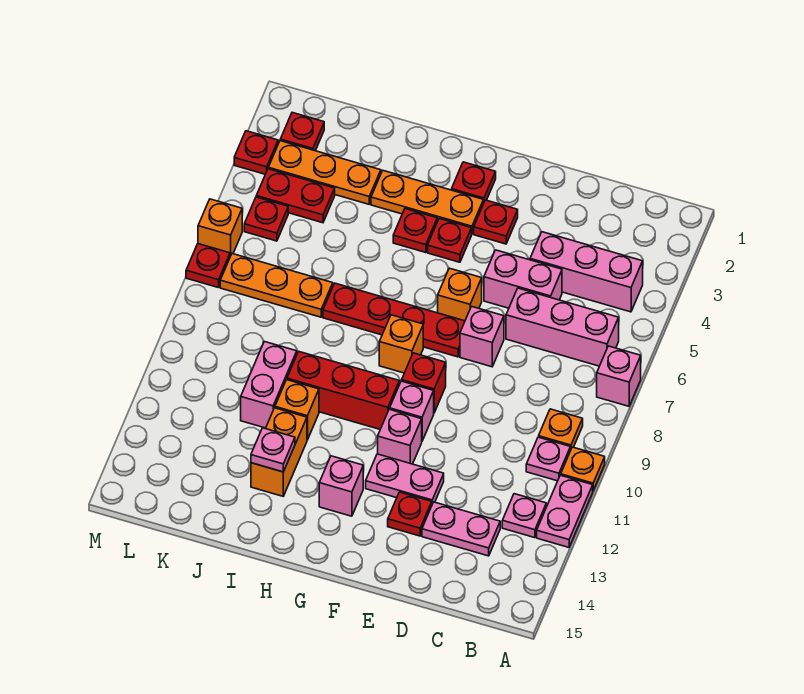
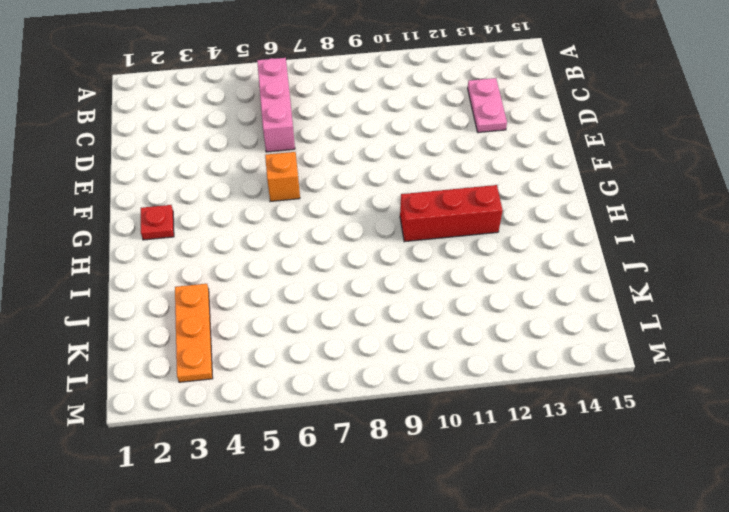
red brick H10:H12 level 1 -> red brick G10:I10 level 1
none -> pink brick A7 level 1
none -> orange plate A10 level 1
none -> pink plate A11:A12 level 1
none -> pink brick B4:D4 level 1

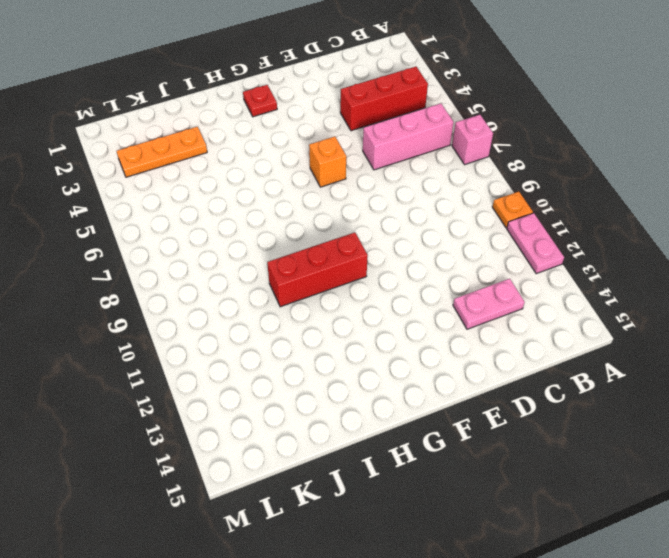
red brick B4:D4 level 1 -> pink brick B4:D4 level 1
none -> orange plate B9 level 1
none -> pink plate B10 level 1
none -> pink plate B12 level 1
none -> pink brick D5:E5 level 1

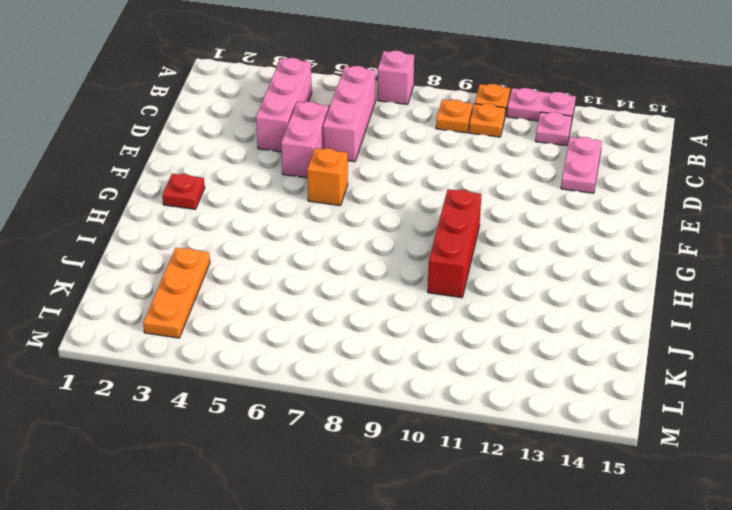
orange plate B10 level 1 -> pink plate B10 level 1
none -> pink brick E7 level 1
none -> pink plate E12:F12 level 1
none -> red plate E13 level 1
none -> red plate F3 level 1

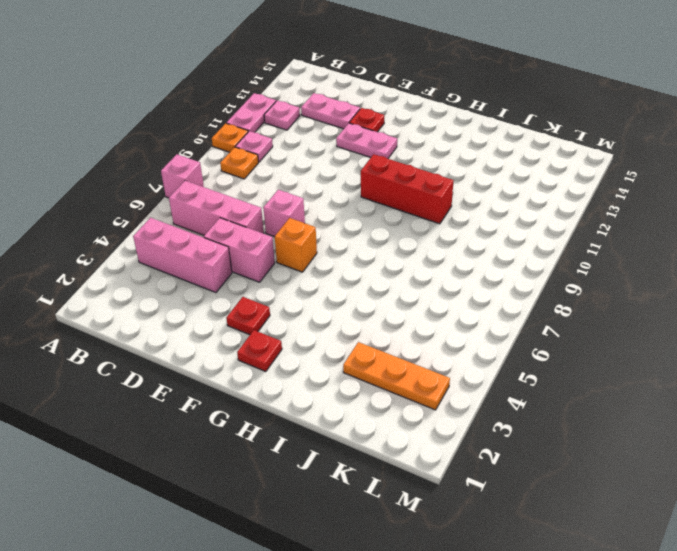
none -> red plate F7:I7 level 1
none -> red brick F9 level 1
none -> pink brick F10 level 1
none -> pink brick F11 level 1

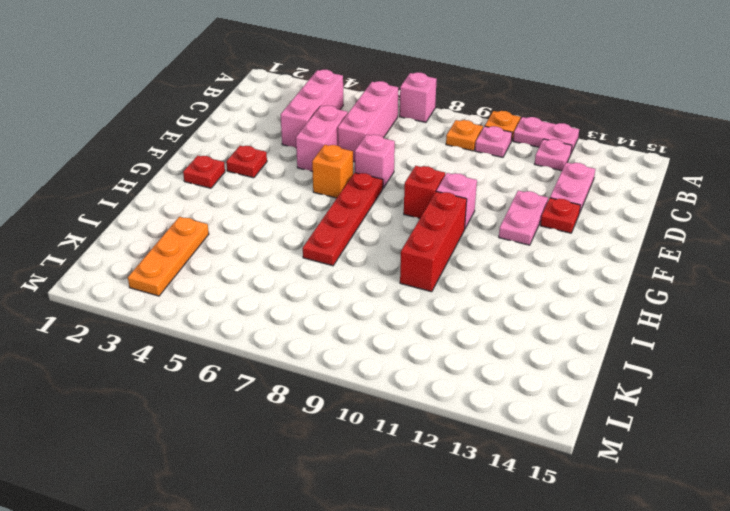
none -> pink brick F11 level 1
none -> orange plate G3:I3 level 1
none -> red plate G4 level 1
none -> orange brick G8 level 1

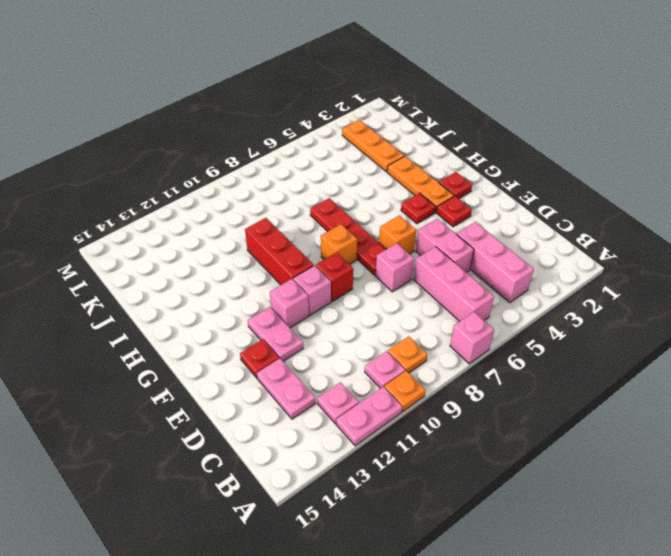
none -> pink brick G13 level 1
none -> red plate H4 level 1
none -> orange brick I11 level 1
none -> orange brick I12:I13 level 1

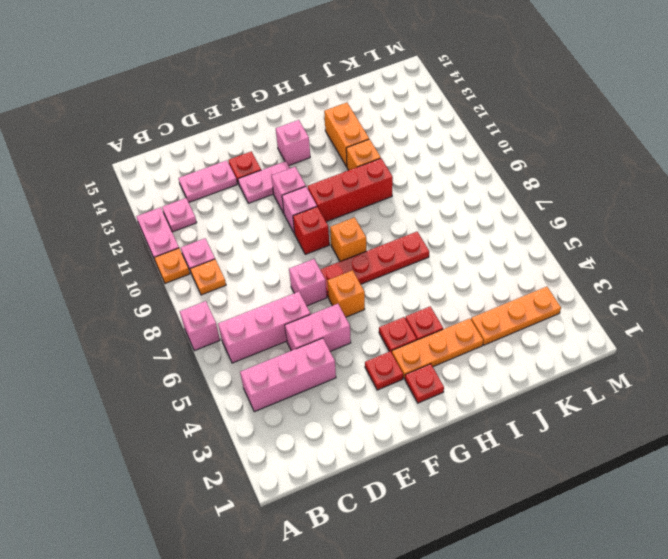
none -> orange plate J7:L7 level 1
none -> pink brick J10:J11 level 1
none -> red plate K4:L4 level 1
none -> red plate L2 level 1

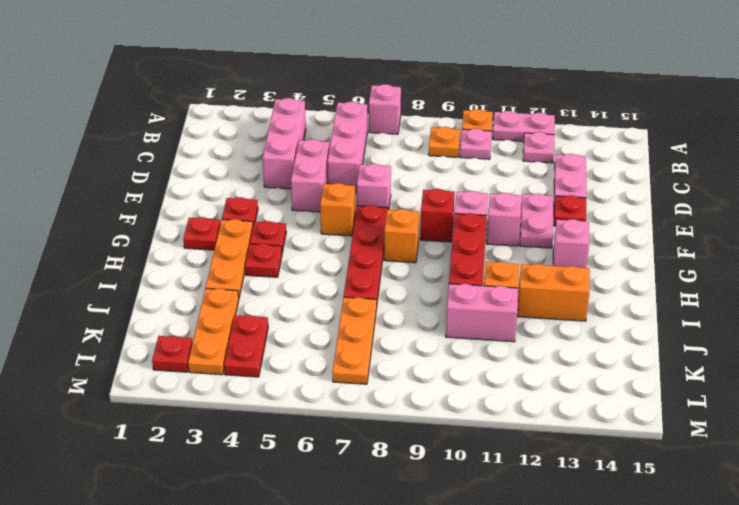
none -> red plate L5 level 1
none -> red plate M3 level 1
none -> orange brick M6 level 1
none -> red plate M7 level 1

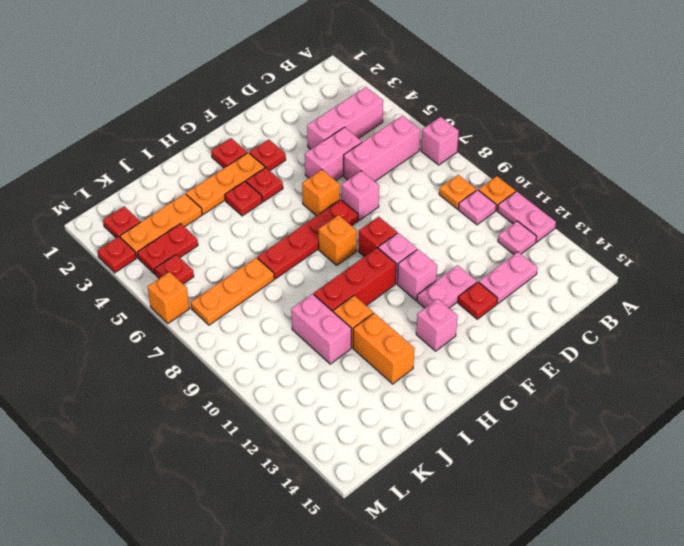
none -> red plate M7 level 1
none -> pink plate I13 level 2

